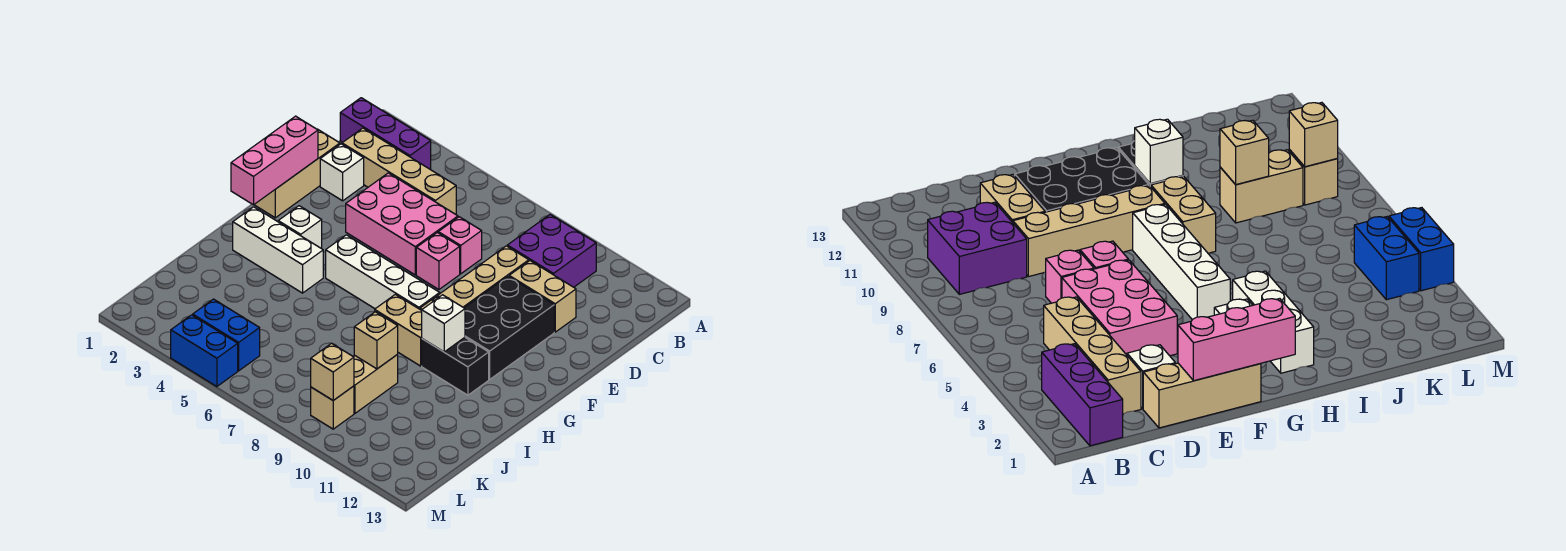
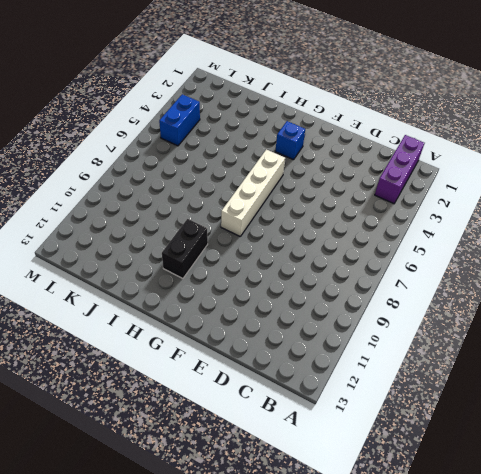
blue brick G3 level 1 -> white brick G3 level 1
none -> purple brick B9:C10 level 1
none -> tan brick C2:C5 level 1
none -> tan brick D1:F1 level 1

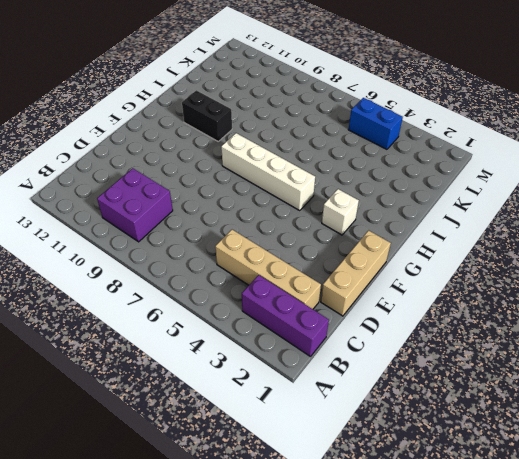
none -> white brick D2 level 1
none -> pink brick D4:E6 level 1
none -> pink brick D7 level 1

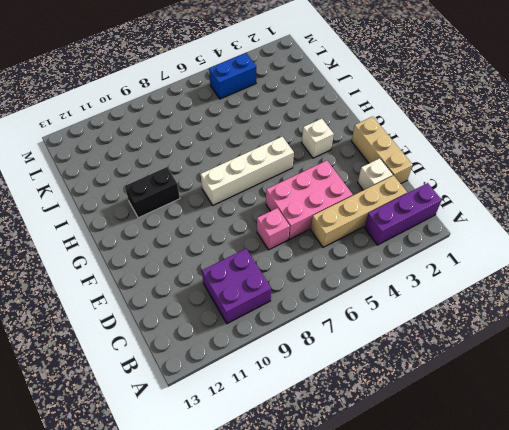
none -> tan brick D9:G9 level 1
none -> tan brick D10:D11 level 1
none -> pink brick E7 level 1

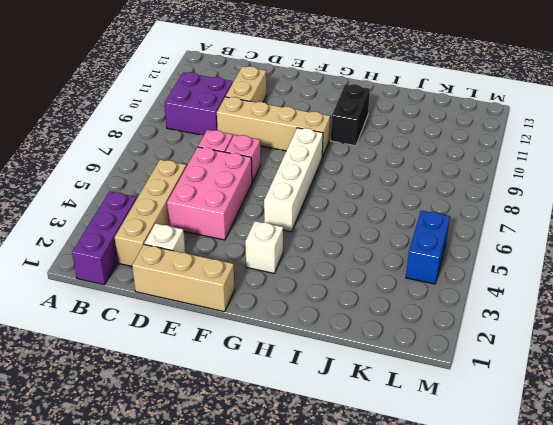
none -> black brick E10:G11 level 1
none -> white brick H2:H4 level 1
none -> tan brick H8:H9 level 1

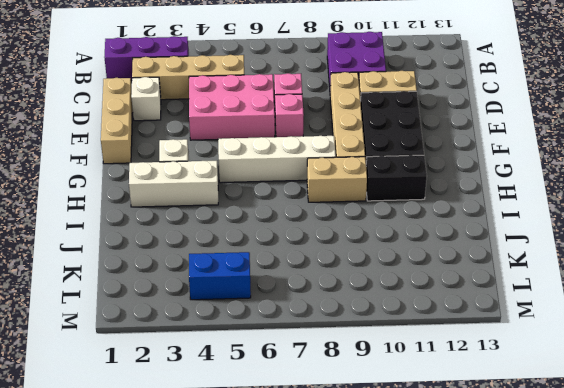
none -> tan brick J9:K9 level 1
none -> tan brick L9 level 1
none -> blue brick M4:M5 level 1

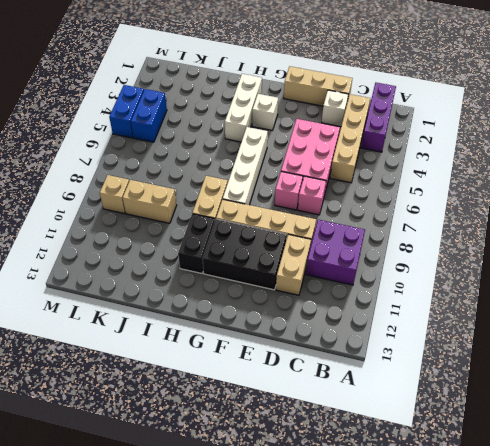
none -> pink brick E1:G1 level 2
none -> white brick H10 level 2
none -> tan brick J9 level 2

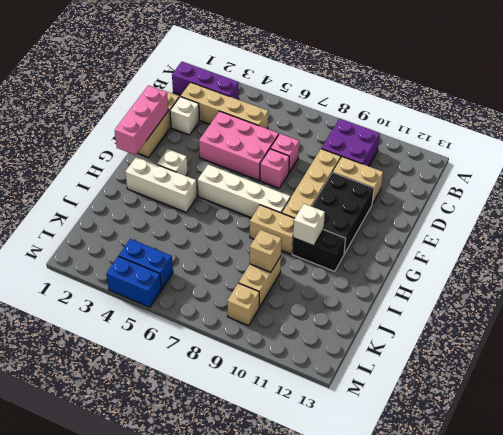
none -> tan brick L9 level 2

